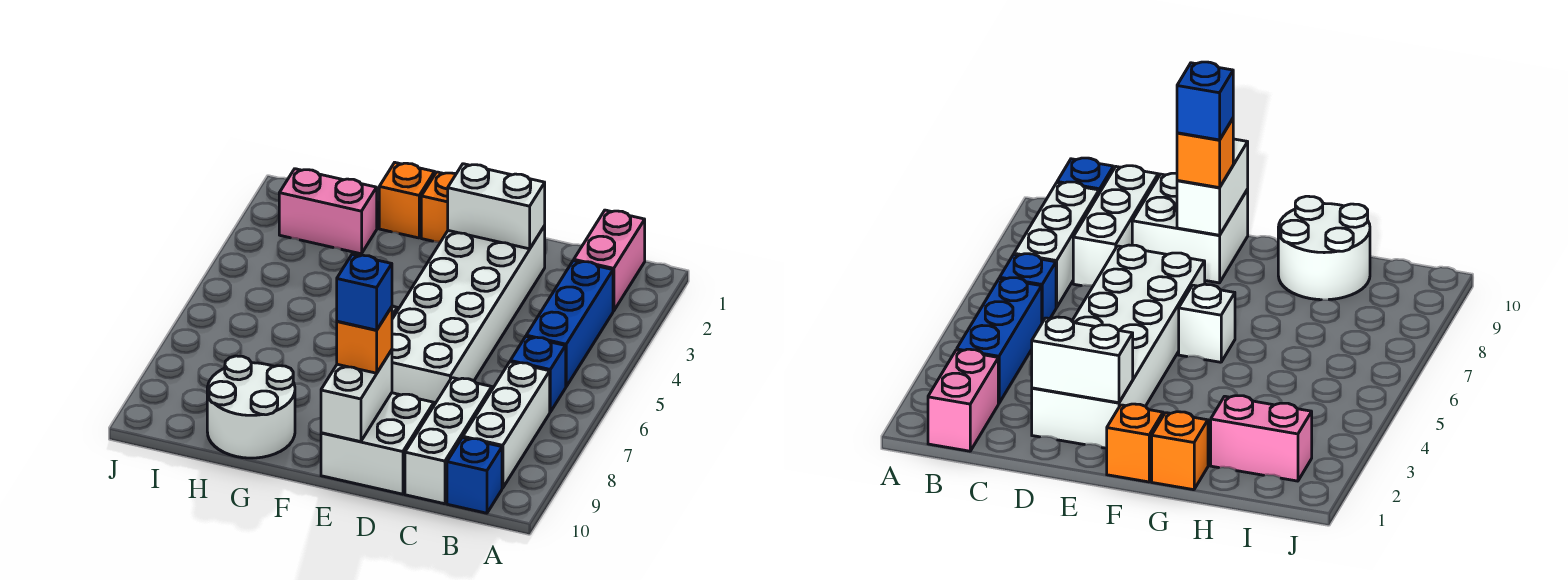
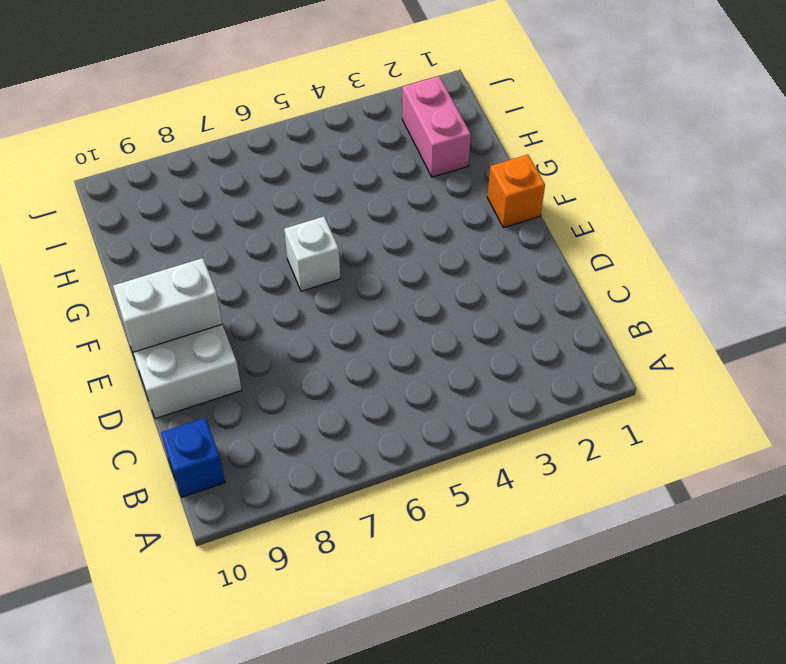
none -> pink brick B1:B2 level 1
none -> blue brick B3:B5 level 1
none -> blue brick B6 level 1

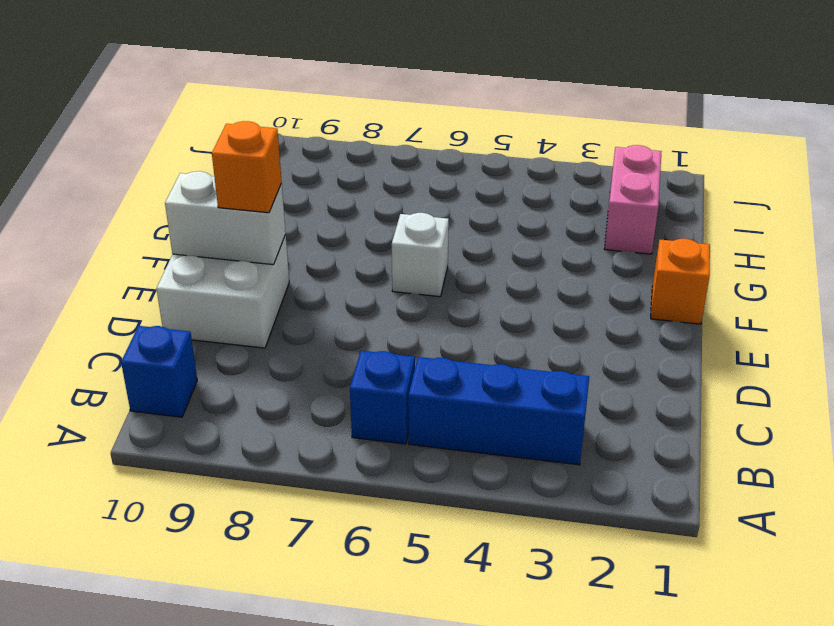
none -> pink brick B1:B2 level 1
none -> white brick B7:B9 level 1
none -> white brick C8:C10 level 1

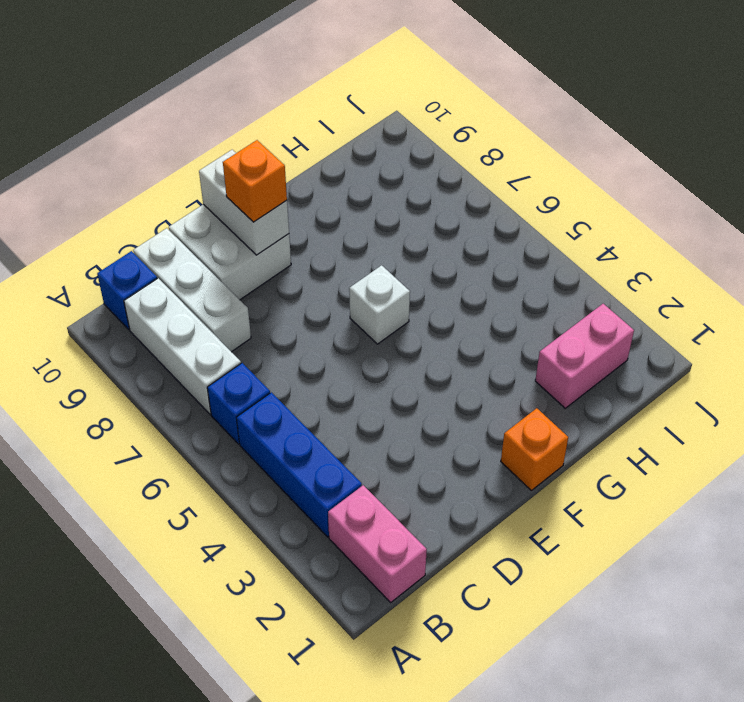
none -> white brick D2:E7 level 1
none -> orange brick G1 level 1
none -> white round brick G9:H10 level 1

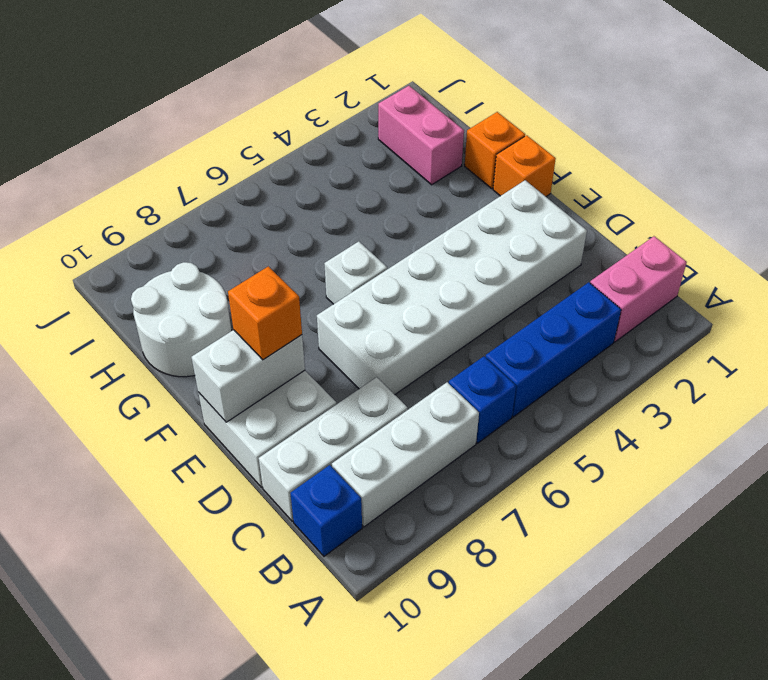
none -> white brick D2:E2 level 2
none -> blue brick E9 level 4

